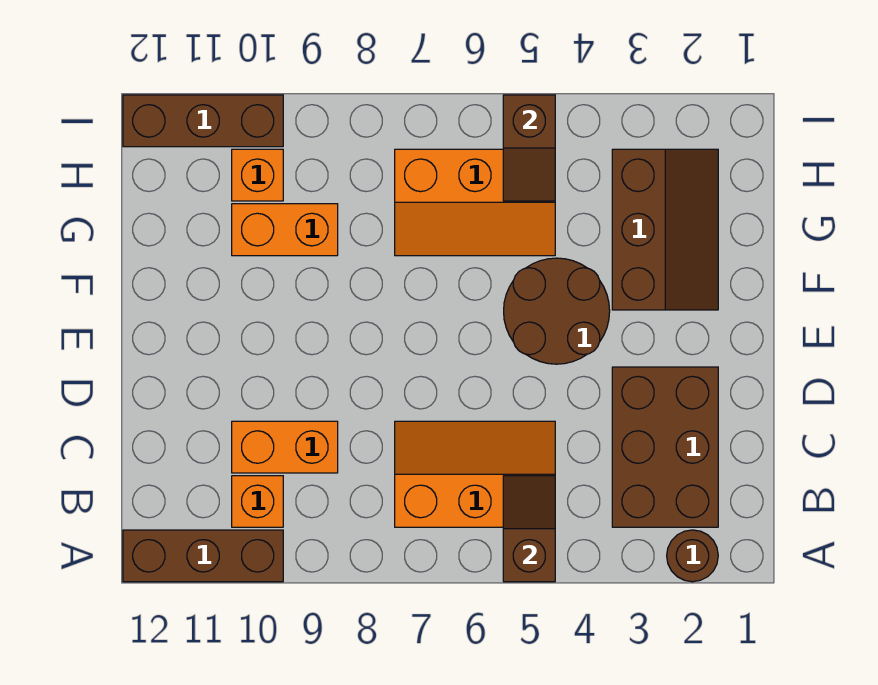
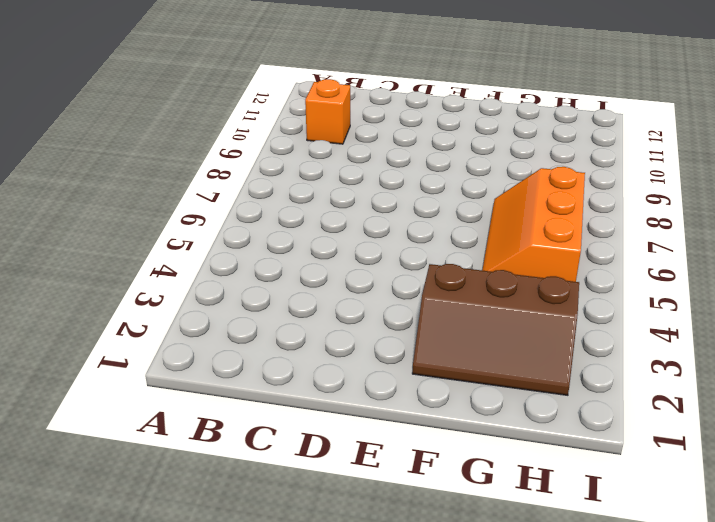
none -> brown round brick A2 level 1
none -> brown brick A10:A12 level 1
none -> brown brick B2:D3 level 1

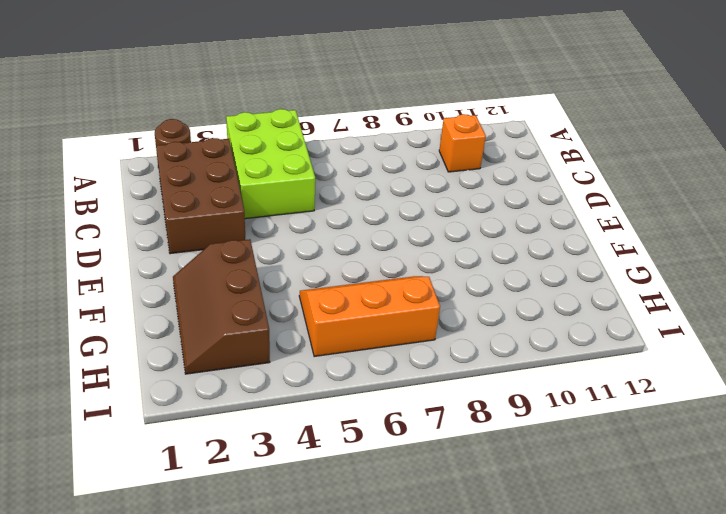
lime brick A4:C5 level 1 -> orange slope B5:C7 level 1 top B
none -> brown brick A10:A12 level 1
none -> orange brick C9:C10 level 1
none -> brown round brick E4:F5 level 1

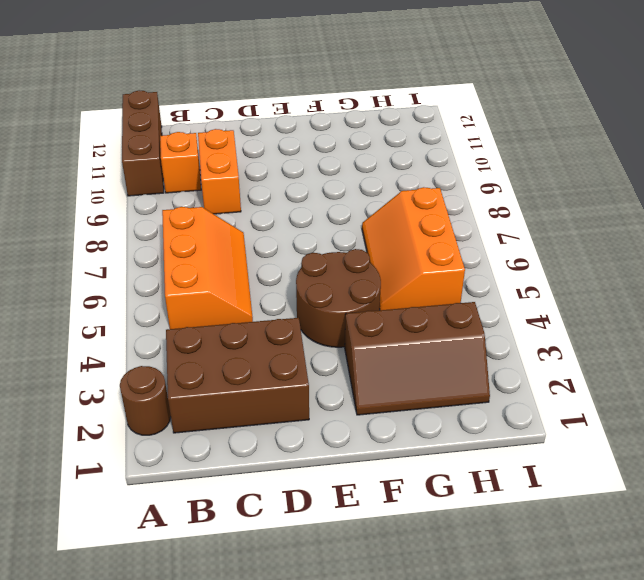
none -> orange brick G9:G10 level 1
none -> orange brick H10 level 1
none -> brown brick I10:I12 level 1

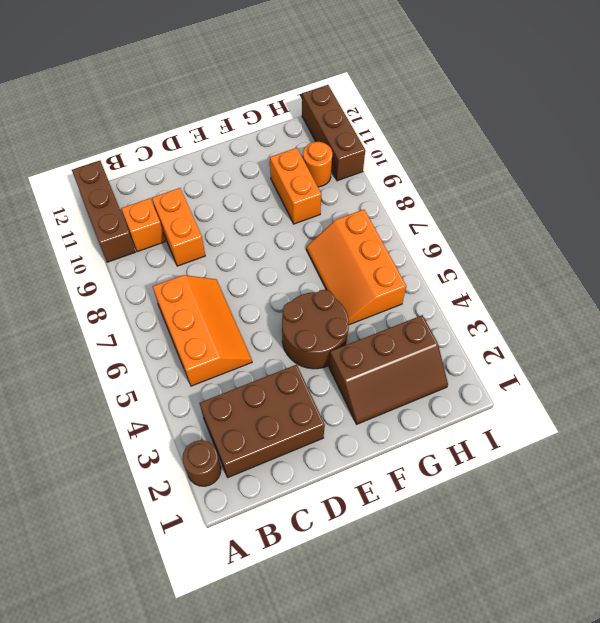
orange round brick H10 level 1 -> orange brick H10 level 1
none -> brown slope A5:B5 level 2 top A
none -> brown slope H5:I5 level 2 top I

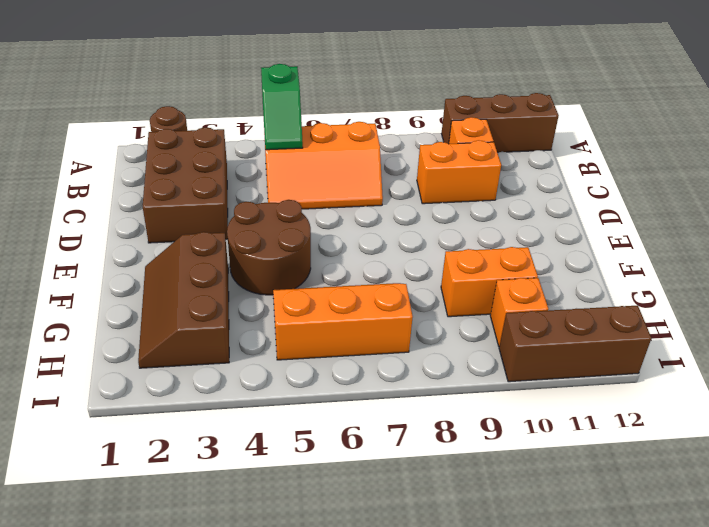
green slope A5:B5 level 2 top A -> brown slope A5:B5 level 2 top A
none -> brown slope H5:I5 level 2 top I

